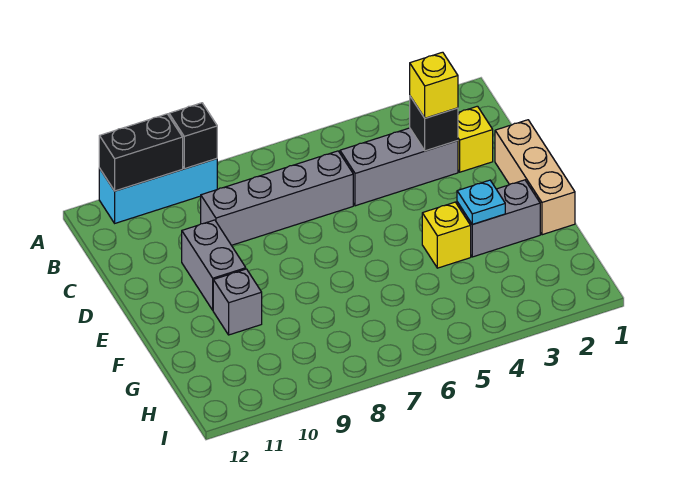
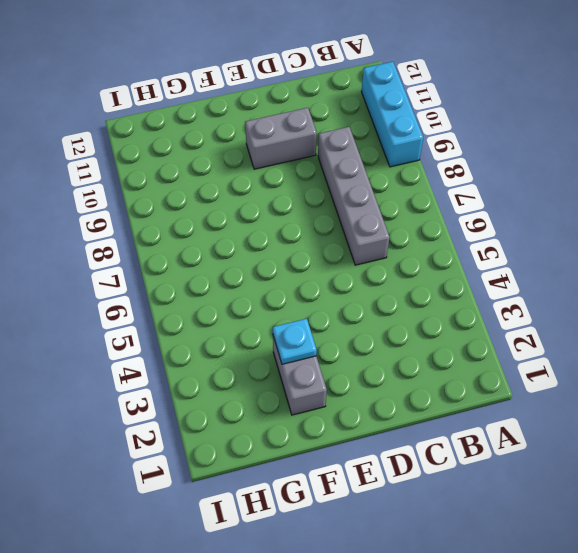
none -> yellow brick C2 level 1
none -> grey brick C3:C5 level 1
none -> tan brick D1:F1 level 1

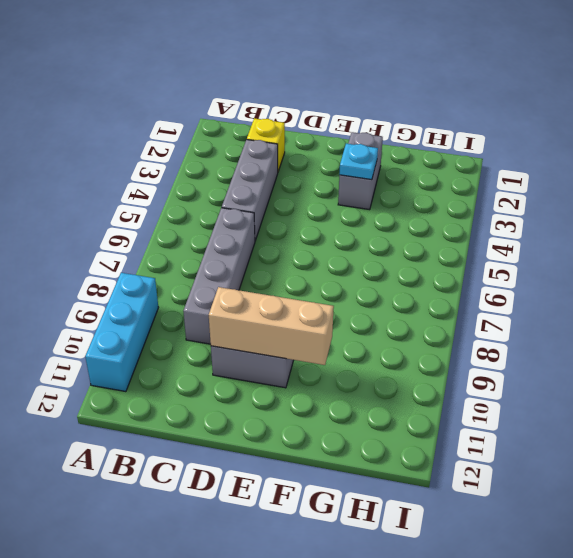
tan brick D10:F10 level 2 -> tan brick D1:F1 level 1
none -> yellow brick F4 level 1
none -> grey brick F10 level 1
none -> black brick A9 level 2

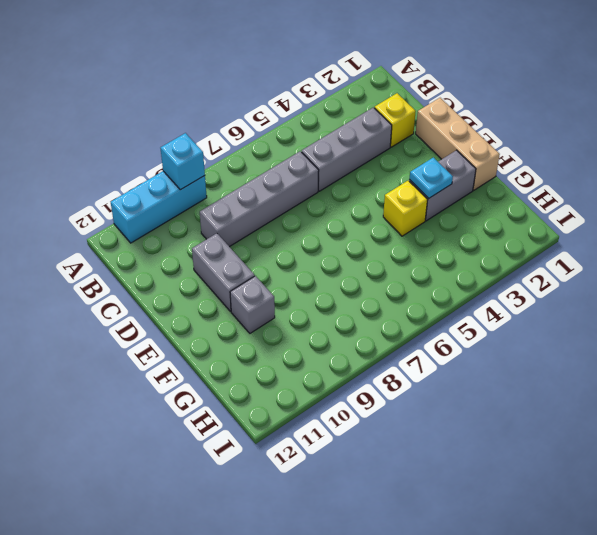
cyan brick A9 level 2 -> black brick A9 level 2
none -> black brick A10:A11 level 2
none -> black brick C3 level 2
none -> yellow brick C3 level 3

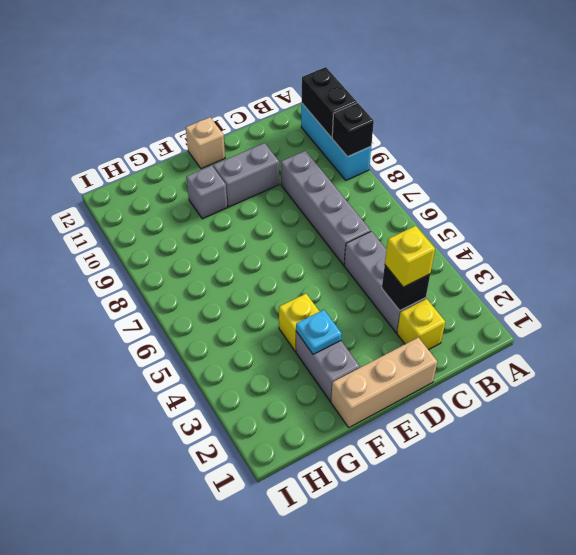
tan brick E12 level 1 -> none

